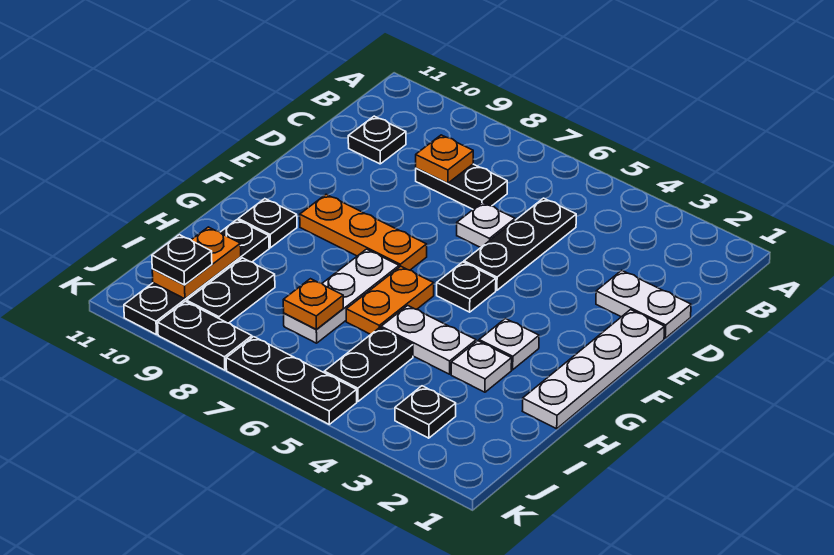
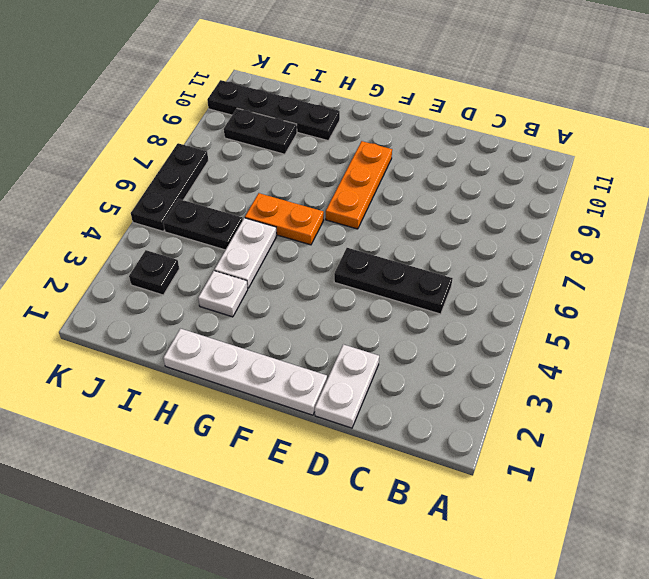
none -> black plate C7:C8 level 1
none -> black plate C10 level 1
none -> white plate D6 level 1

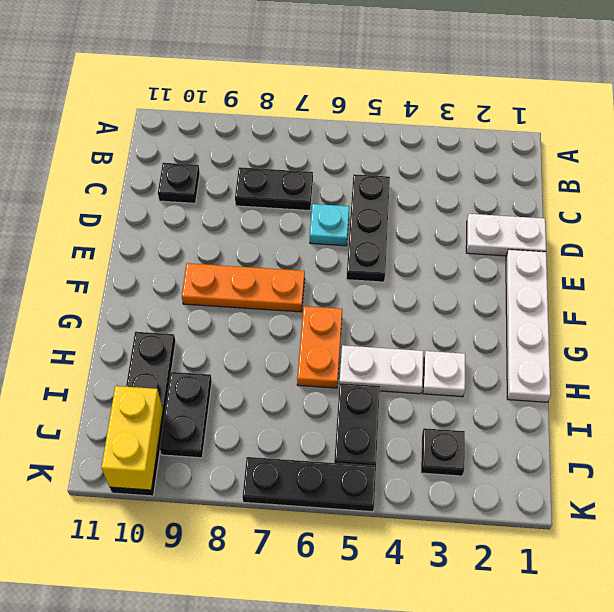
cyan plate D6 level 1 -> white plate D6 level 1
yellow brick J10:K10 level 2 -> orange plate I10:J10 level 2
none -> black plate F5 level 1
none -> white plate G3 level 1
none -> white plate G7:I7 level 1

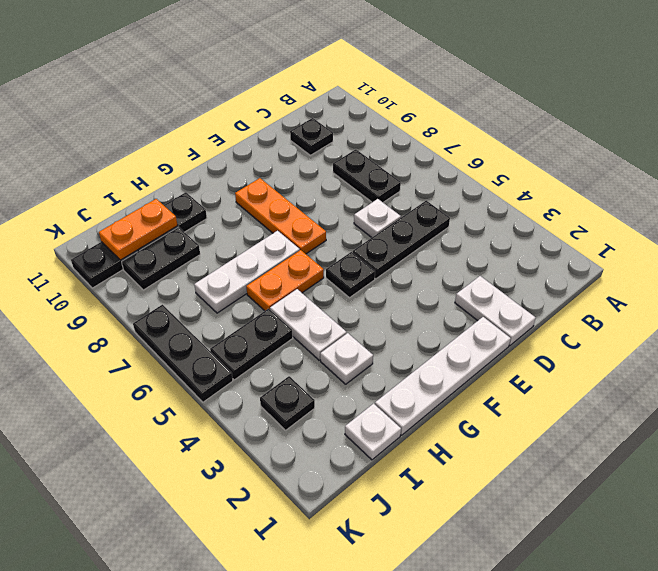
white plate I1 level 1 -> white plate G3 level 1
none -> black plate G10 level 1
none -> black plate K8:K9 level 1
none -> orange plate C8 level 2

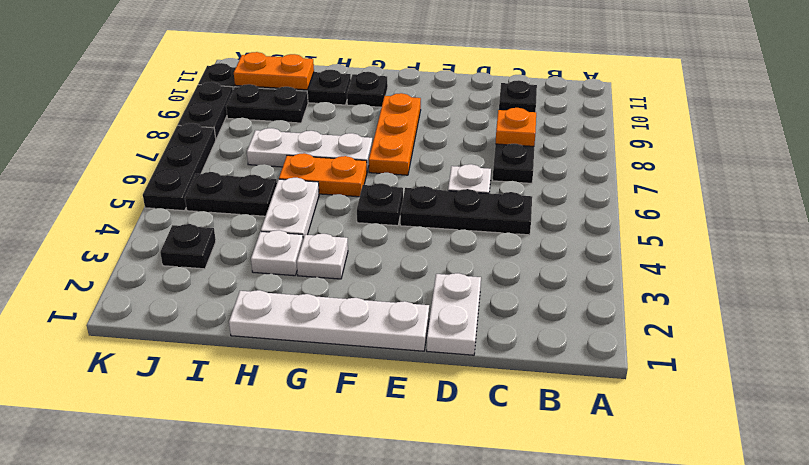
none -> orange plate I7 level 2
none -> black plate J10 level 3

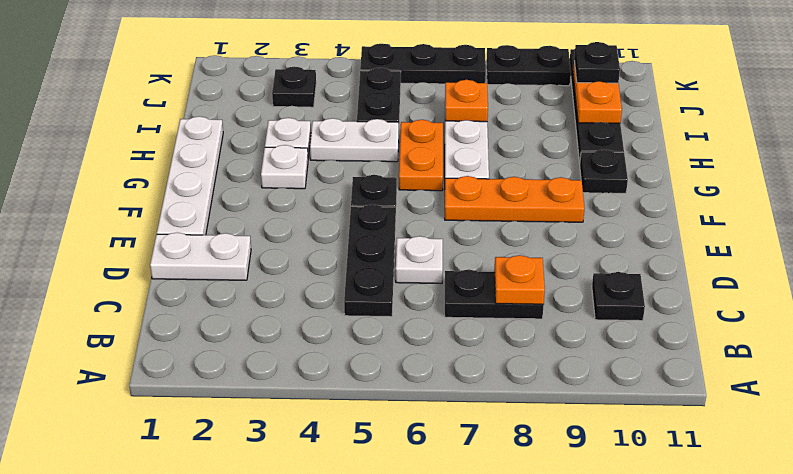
none -> black plate I9:J9 level 1

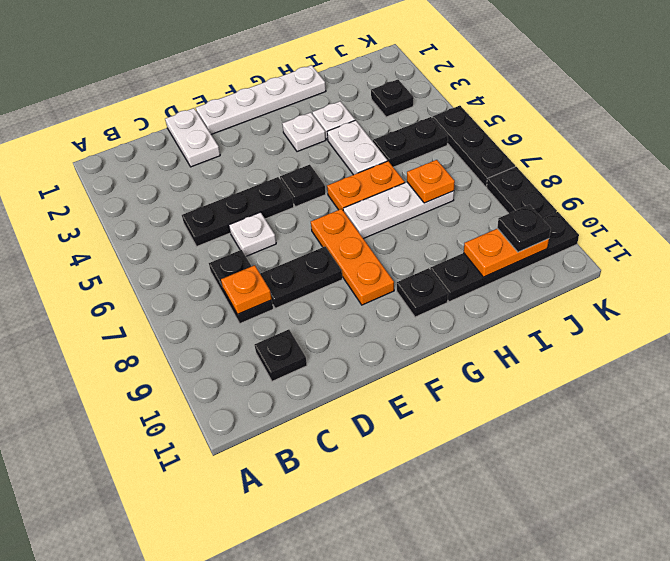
black plate D8:E8 level 1 -> black plate I9:J9 level 1

